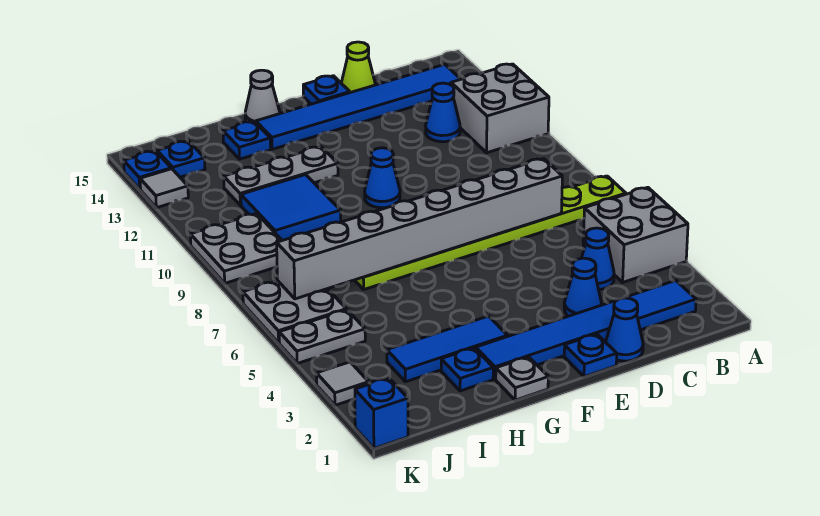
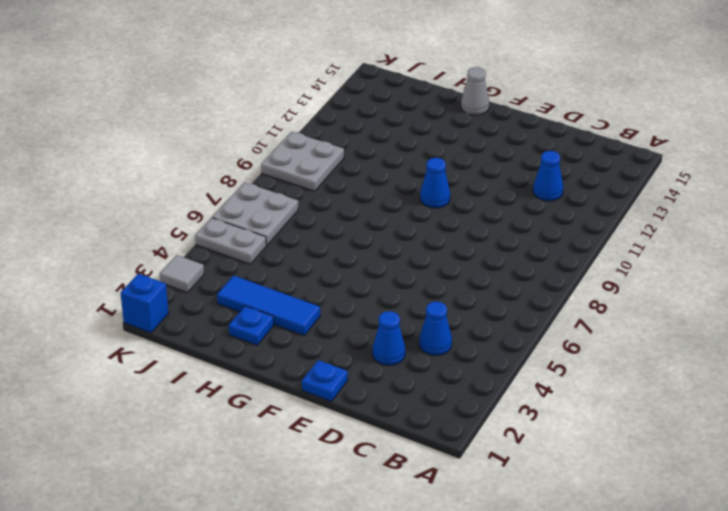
none -> grey brick A4:B5 level 1
none -> lime plate A7:H7 level 1
none -> grey brick A11:B12 level 1

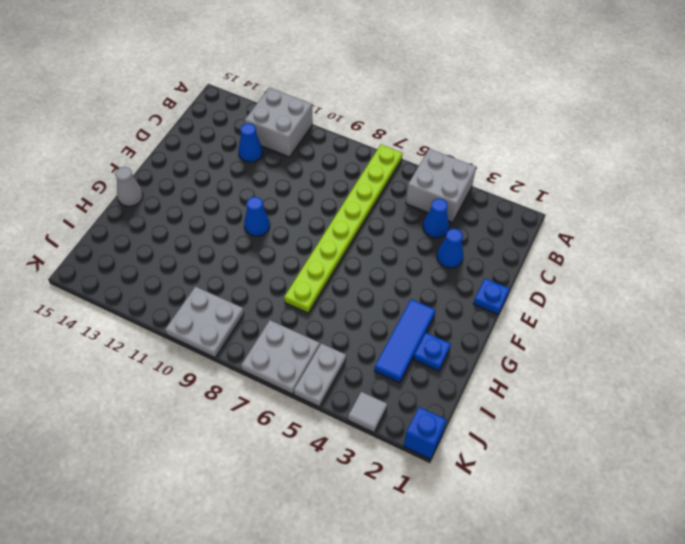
none -> blue tile B2:G2 level 1
none -> blue tile B14:G14 level 1
none -> blue cone D1 level 1

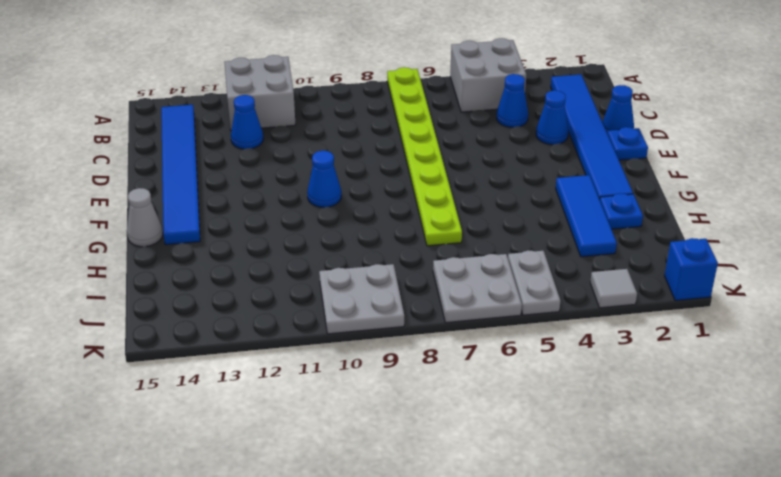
none -> lime cone D15 level 1
none -> blue plate E15 level 1
none -> grey plate G1 level 1

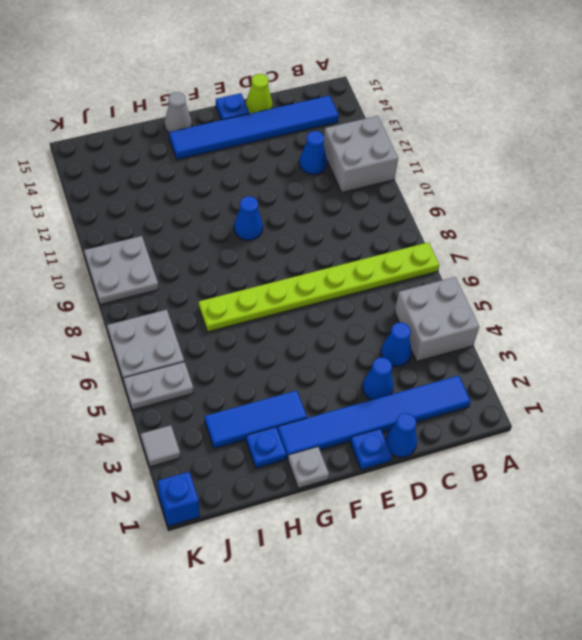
none -> grey plate G12:I12 level 1
none -> blue tile H10:I11 level 1
none -> blue plate H14 level 1

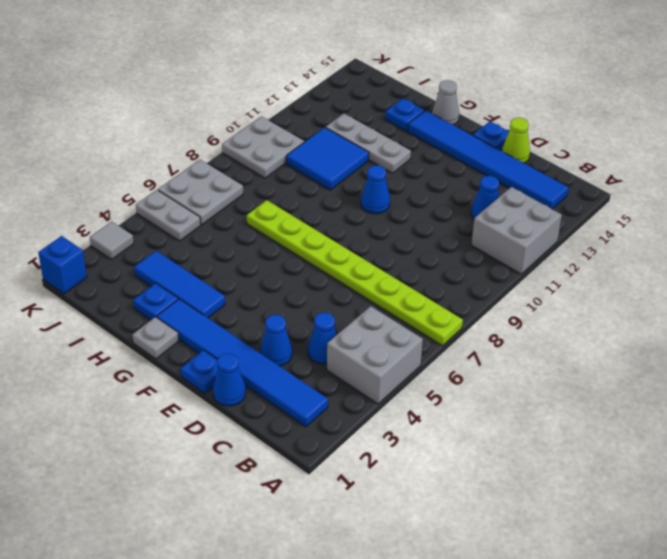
none -> blue plate J14 level 1
none -> grey tile K13 level 1
none -> blue plate K14 level 1

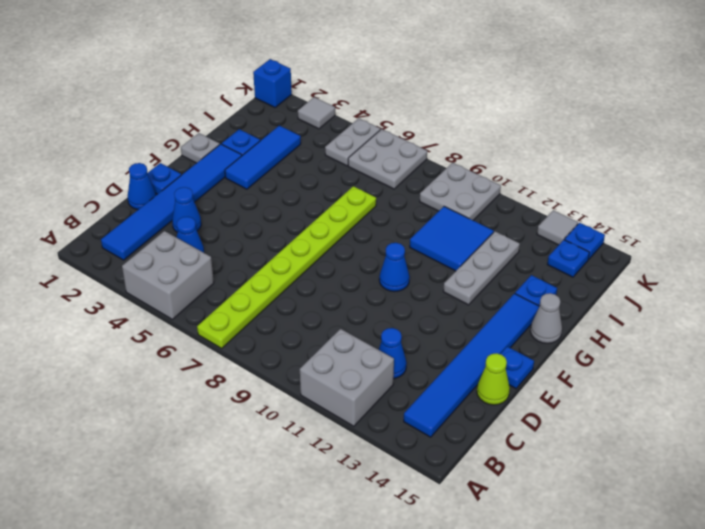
none -> grey brick C7:J7 level 2

